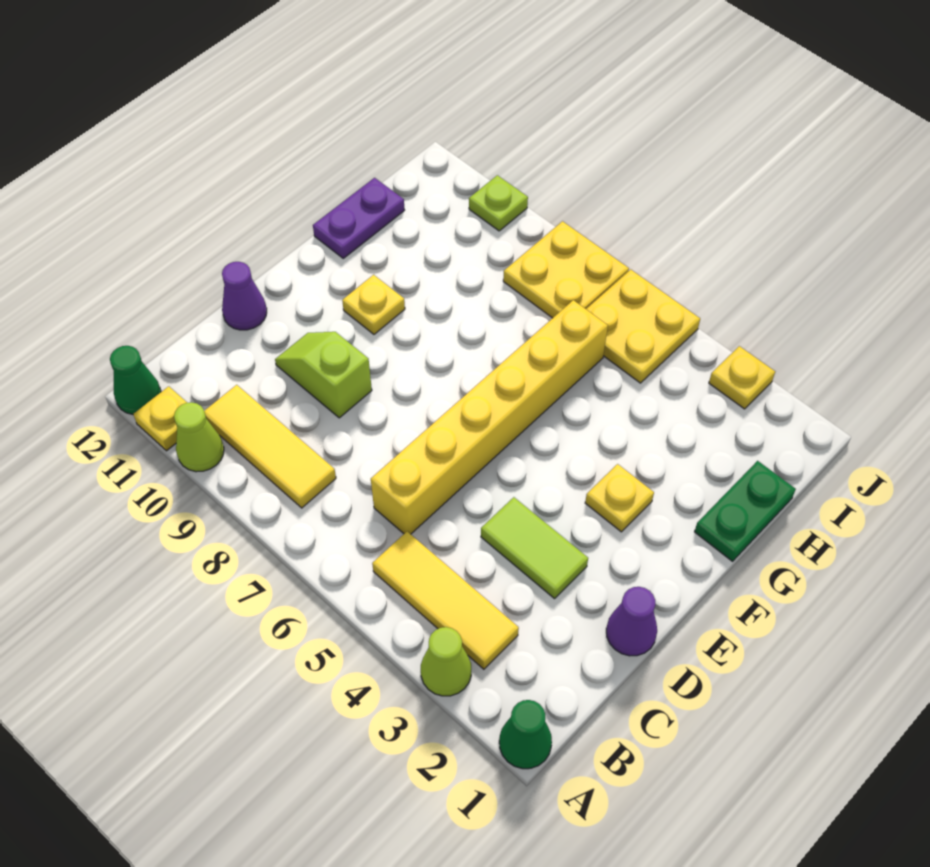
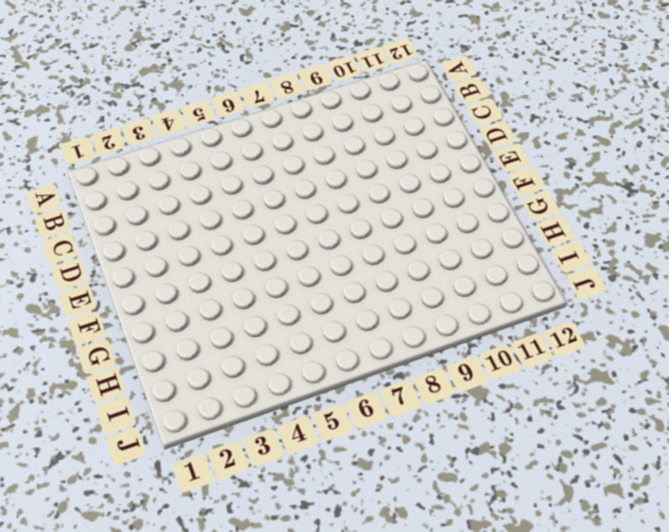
none -> green cone A1 level 1
none -> lime cone A3 level 1
none -> lime cone A10 level 1

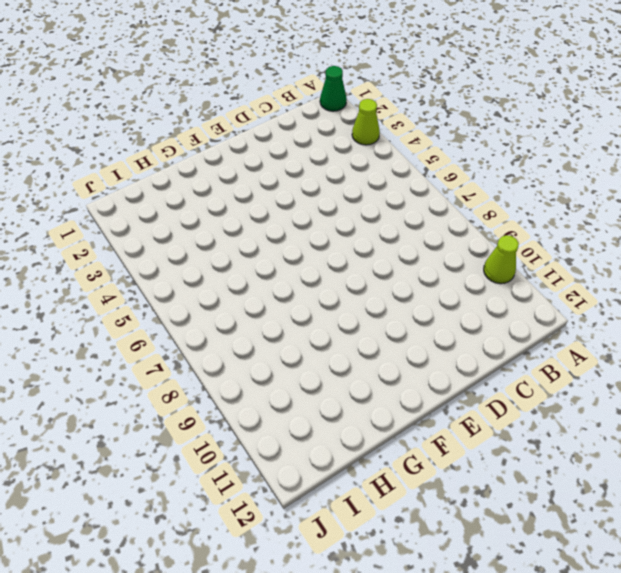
none -> yellow plate A11 level 1
none -> green cone A12 level 1
none -> yellow tile B3:B5 level 1

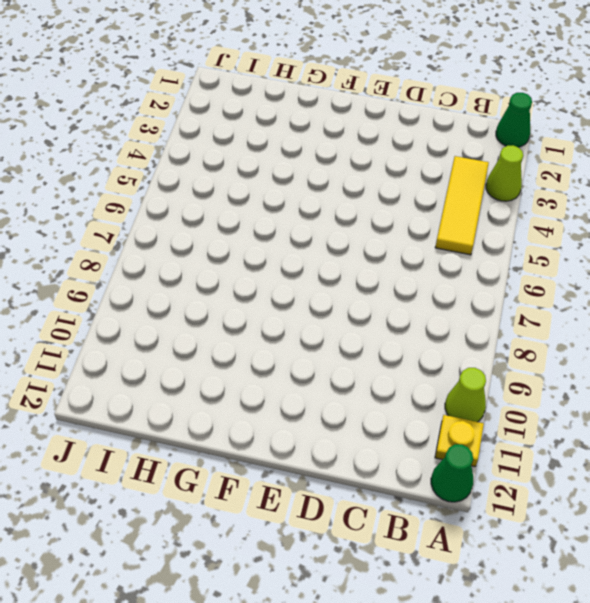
none -> yellow tile B8:B10 level 1
none -> yellow brick C6:H6 level 1
none -> purple cone D1 level 1

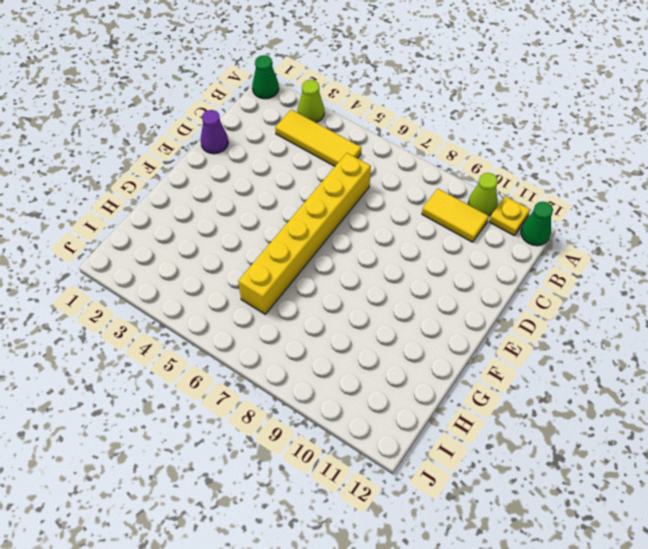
yellow tile B9:B10 level 1 -> yellow tile B8:B10 level 1
none -> lime tile D3:D4 level 1
none -> lime slope D9:D10 level 1 top 9
none -> purple cone D12 level 1

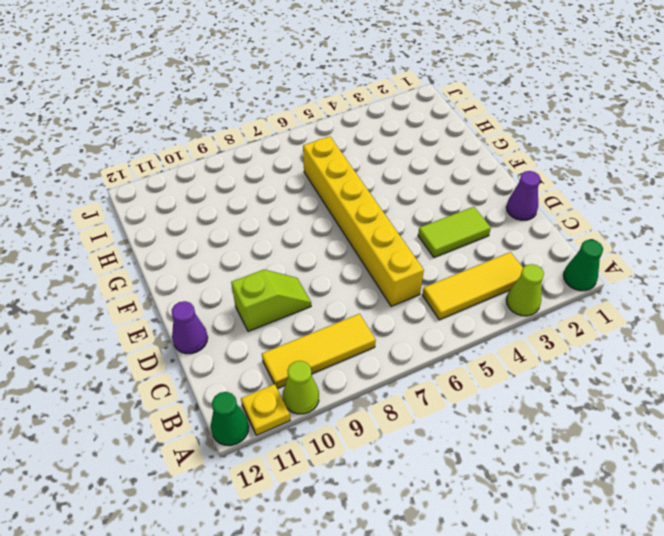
lime slope D9:D10 level 1 top 10 -> lime slope D9:D10 level 1 top 9
none -> yellow plate F3 level 1
none -> yellow plate F10 level 1
none -> green plate G1:H1 level 1

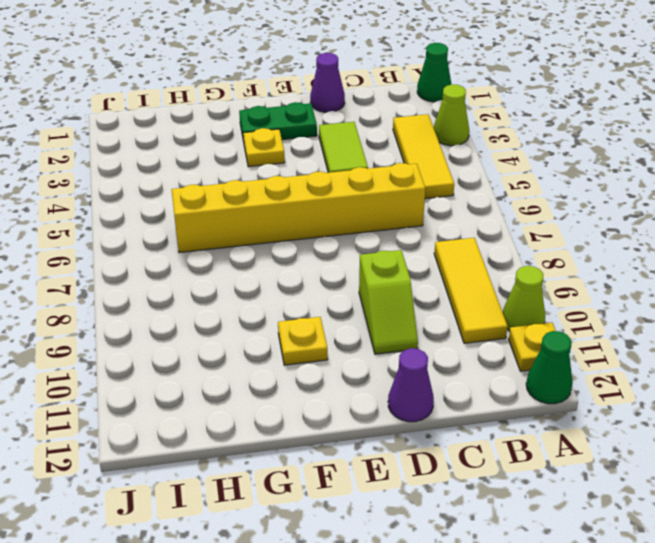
green plate E2:F2 level 1 -> green plate G1:H1 level 1
none -> purple plate G12:H12 level 1
none -> yellow plate I5:J6 level 1
none -> yellow plate I7:J8 level 1

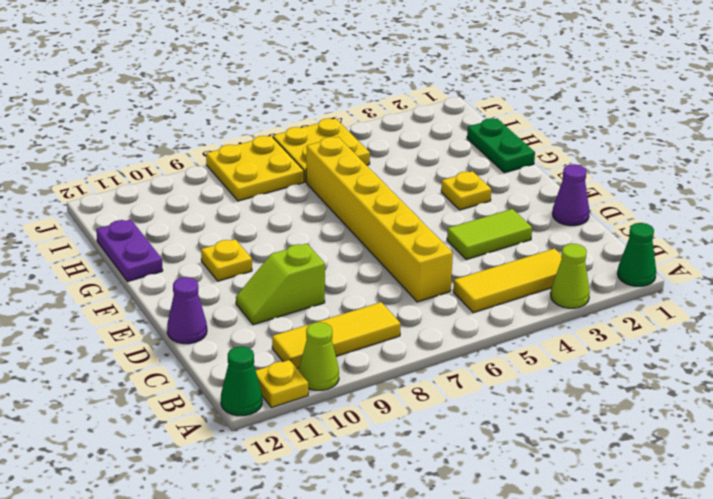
none -> yellow plate J3 level 1
none -> lime plate J10 level 1

